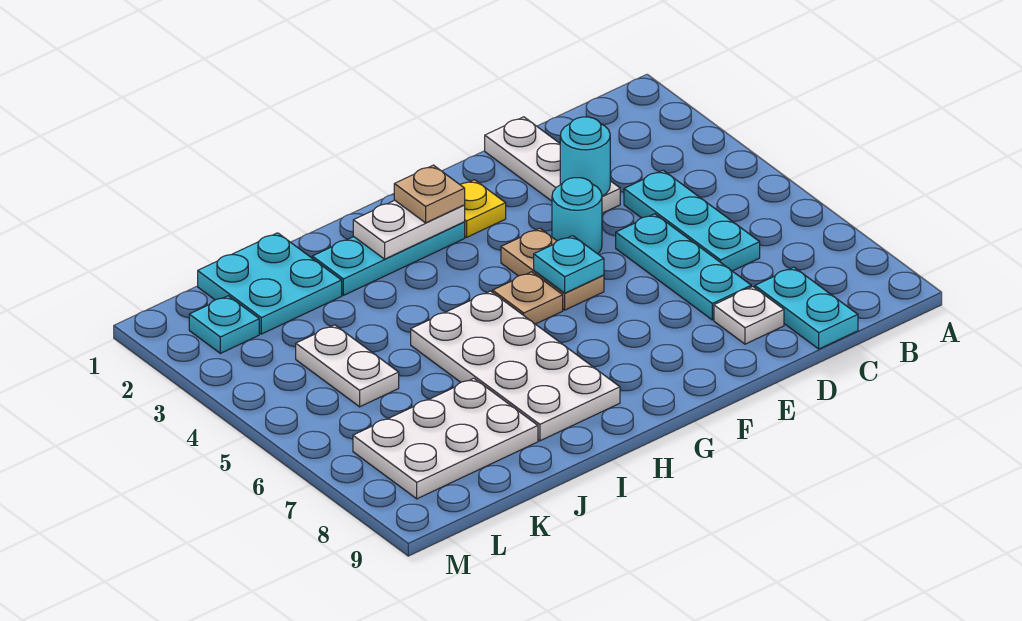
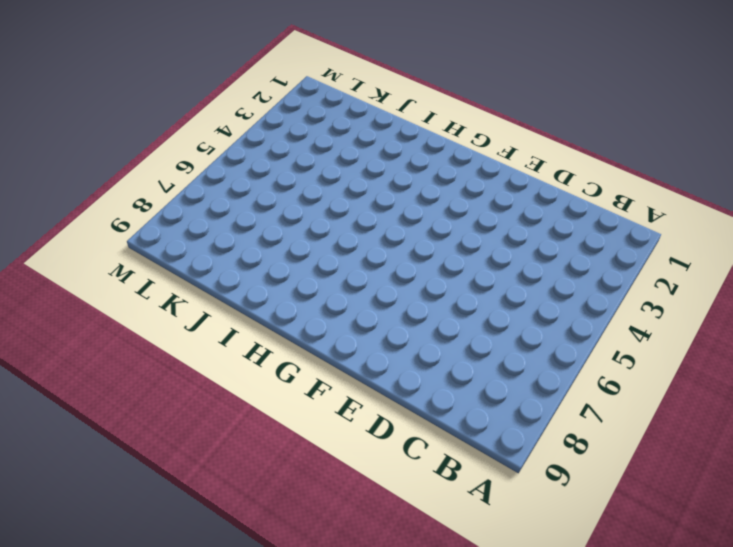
none -> cyan plate C4:C6 level 1
none -> cyan plate C8:C9 level 1
none -> white plate D1:D3 level 1

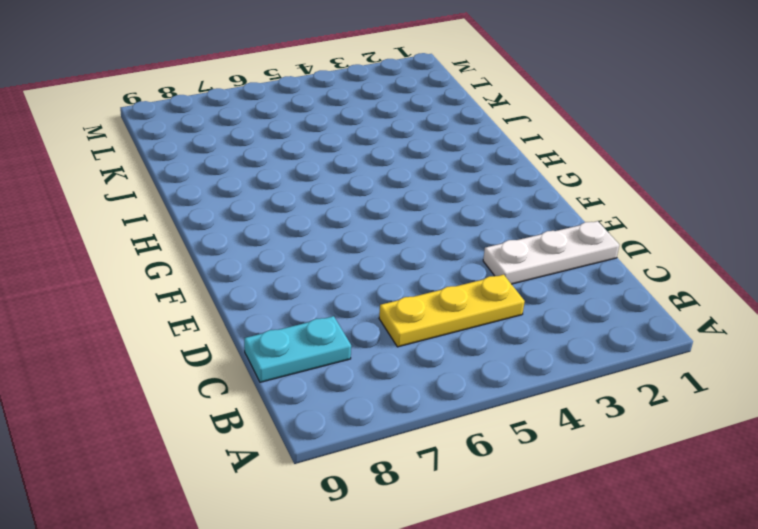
yellow plate C4:C6 level 1 -> cyan plate C4:C6 level 1
none -> cyan plate D5:D7 level 1
none -> white plate D8 level 1
none -> cyan round brick E4 level 1

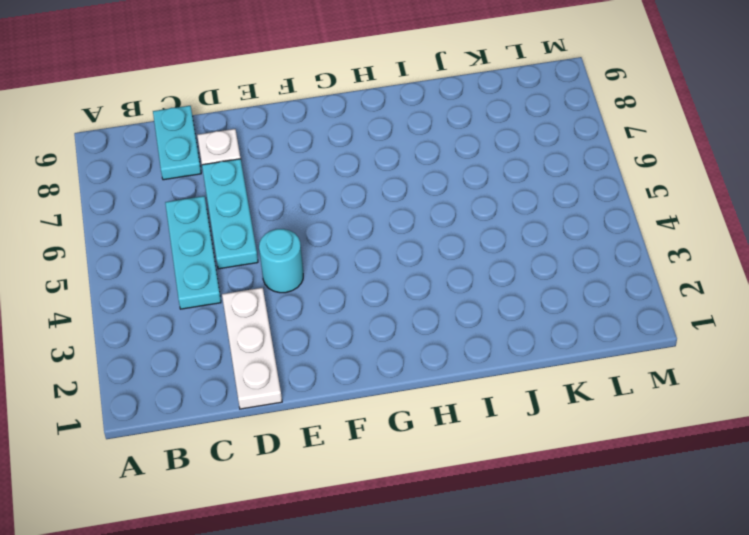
none -> yellow plate F2 level 1
none -> tan plate F4:F5 level 1
none -> cyan plate G2:I2 level 1

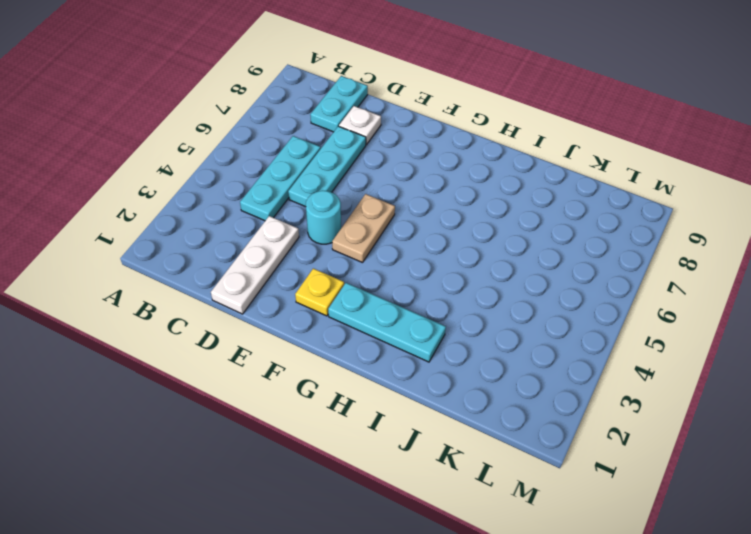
none -> tan plate G5 level 1
none -> white plate H5:I8 level 1
none -> cyan plate J1:K2 level 1

